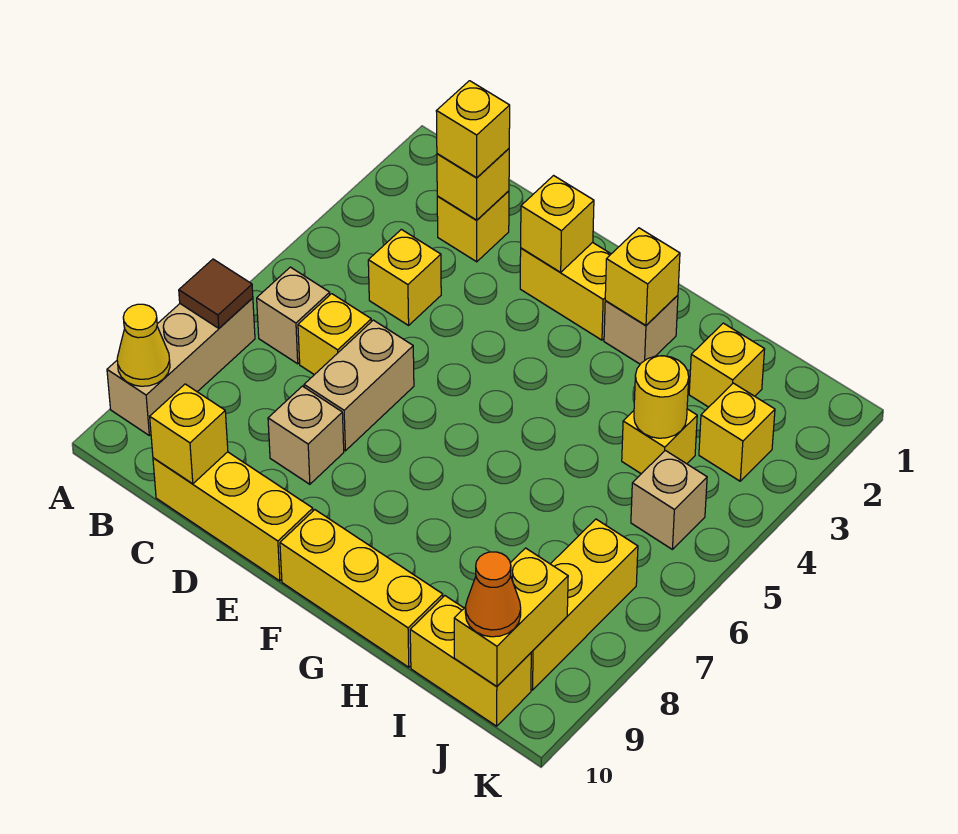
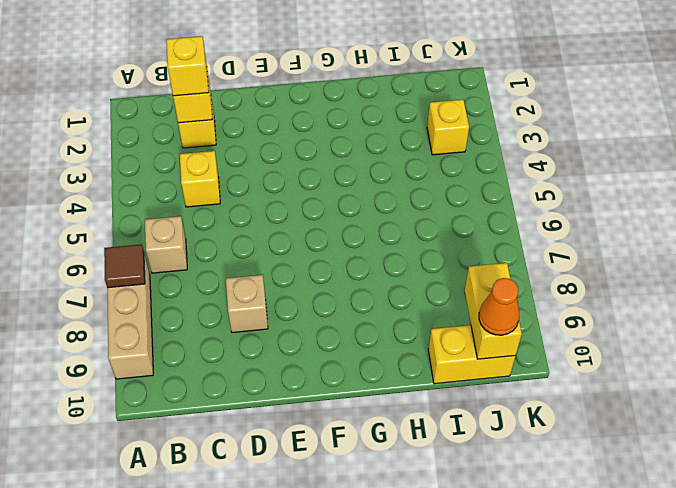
none -> yellow brick C6 level 1
none -> yellow brick C10:E10 level 1
none -> tan brick D6:D7 level 1

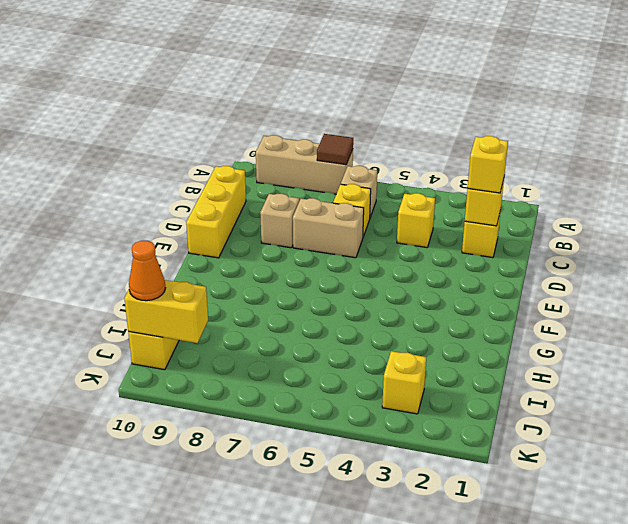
none -> yellow brick E2:F2 level 1
none -> yellow brick F10:H10 level 1
none -> tan brick G2 level 1

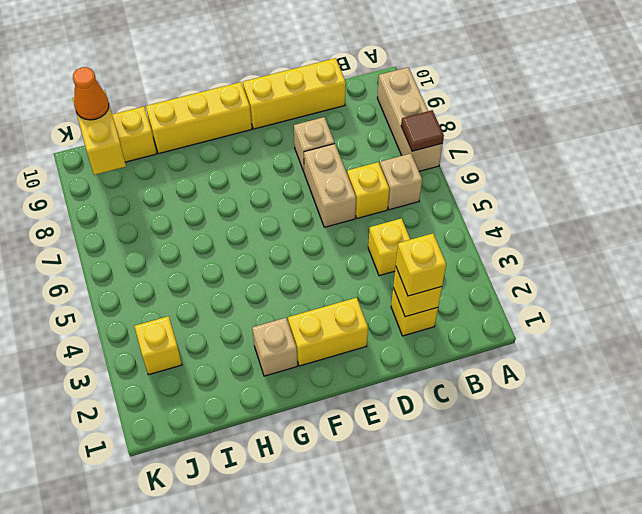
none -> yellow brick I2 level 1
none -> yellow brick I4 level 1
none -> tan brick J5 level 1

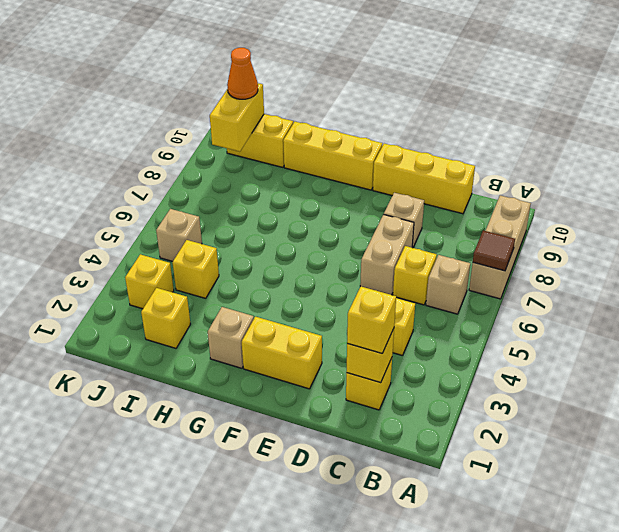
none -> yellow brick J7:J9 level 1
none -> yellow cone A9 level 2
none -> yellow brick C10 level 2

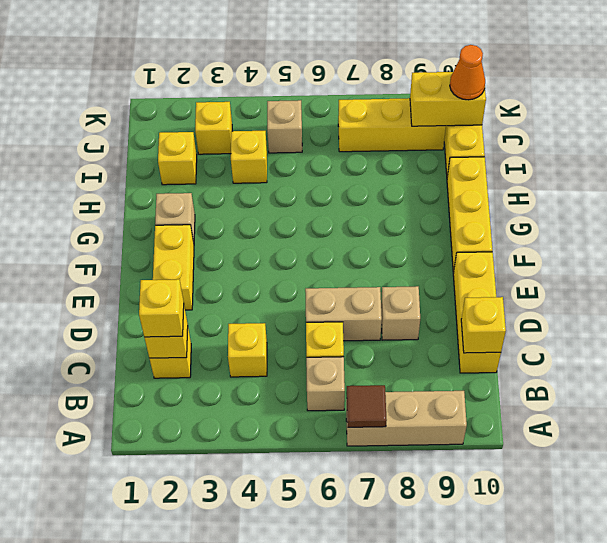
none -> yellow cone A9 level 2
none -> yellow brick E2 level 2
none -> yellow brick G2 level 2

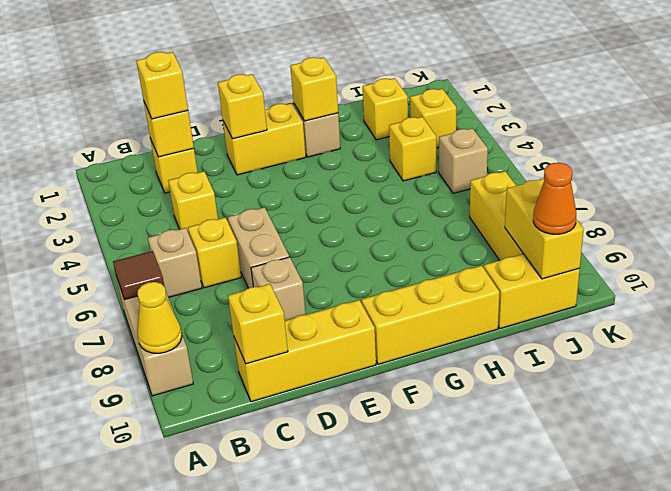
none -> yellow round brick I4 level 2

